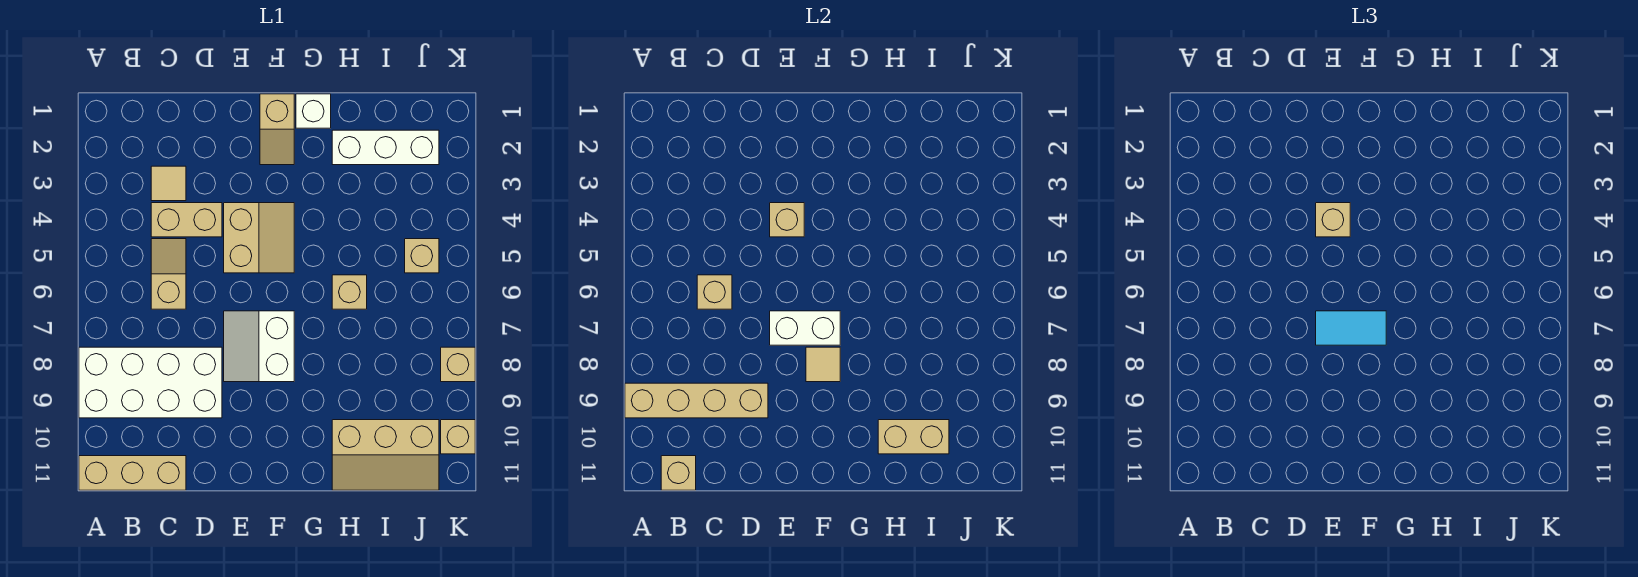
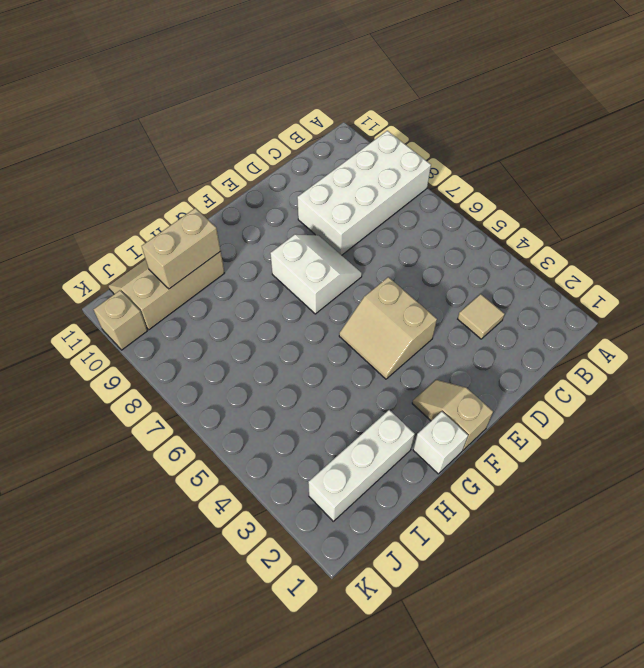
none -> tan brick A11:C11 level 1
none -> tan brick C4:D4 level 1
none -> tan slope C5:C6 level 1 top 6

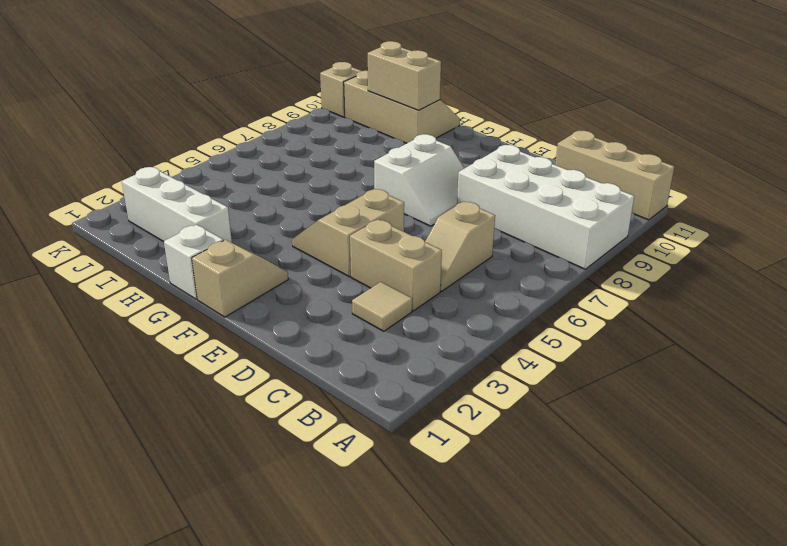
none -> tan brick H6 level 1
none -> tan brick J5 level 1
none -> tan brick K8 level 1

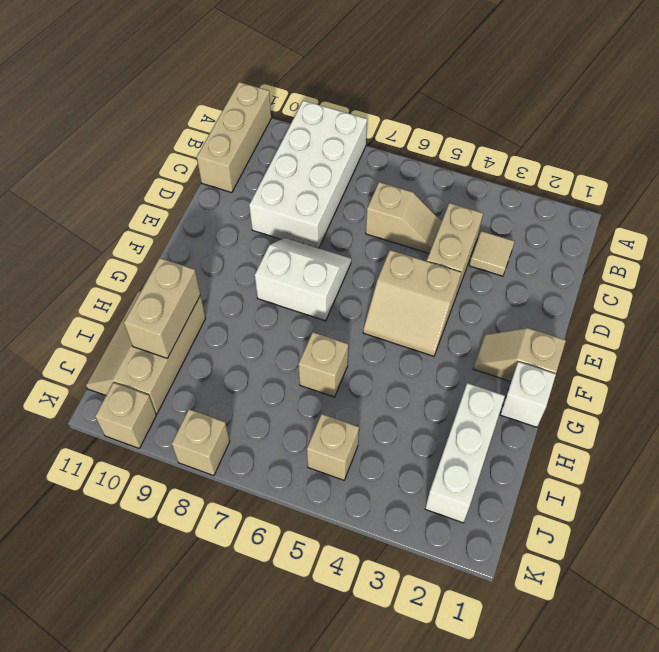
none -> tan brick A9:D9 level 2
none -> tan brick B11 level 2
none -> tan brick C6 level 2

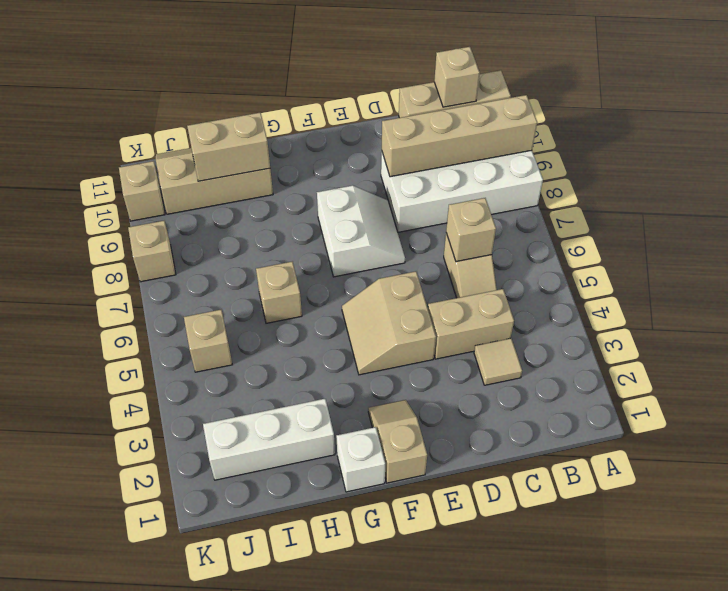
none -> tan brick E4 level 2
none -> white brick E7:F7 level 2
none -> tan tile F8 level 2

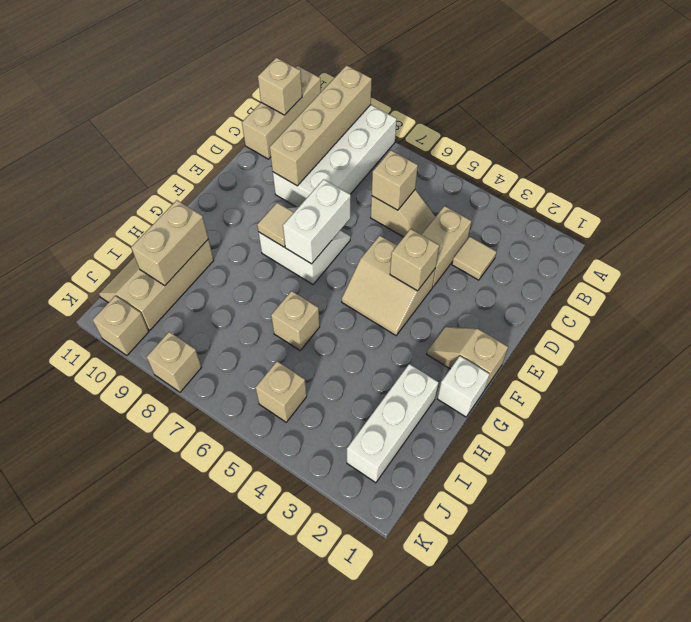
none -> tan brick E4 level 3
none -> cyan tile E7:F7 level 3

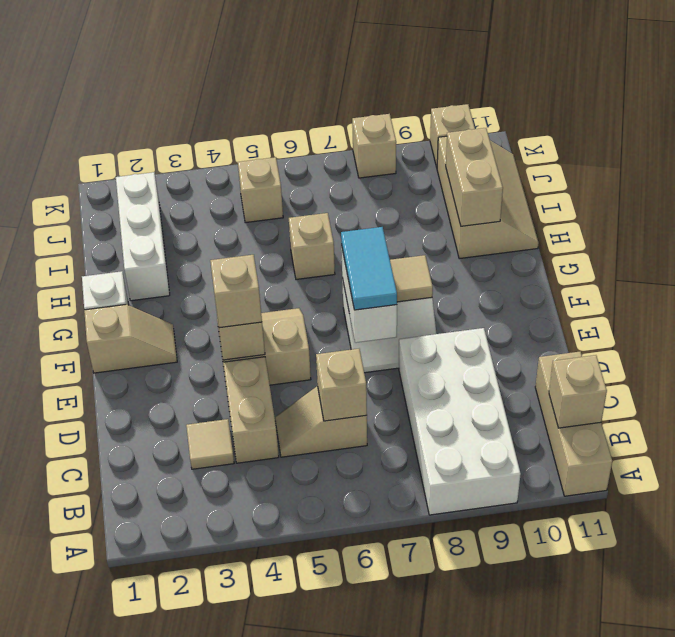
none -> tan brick A9:D9 level 2

